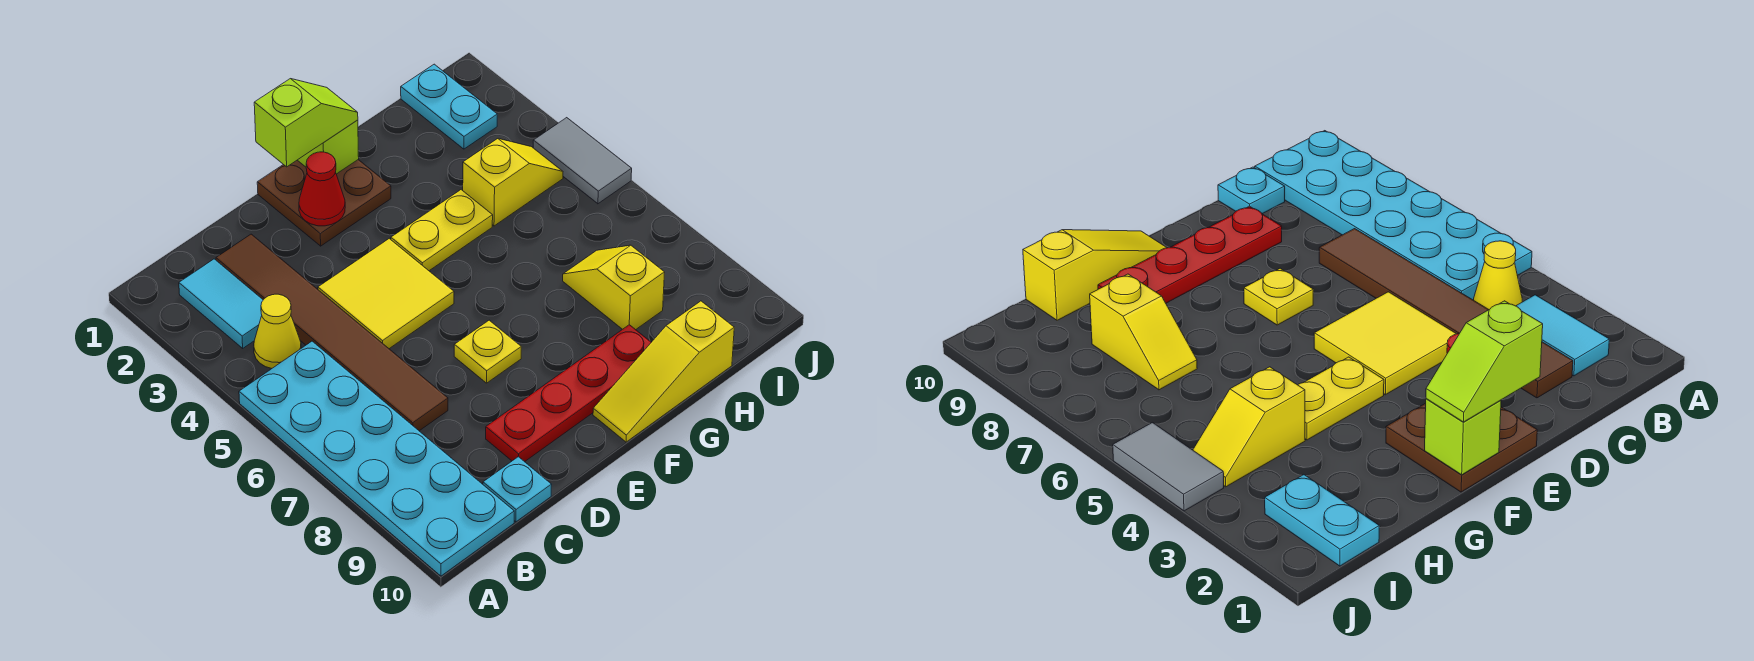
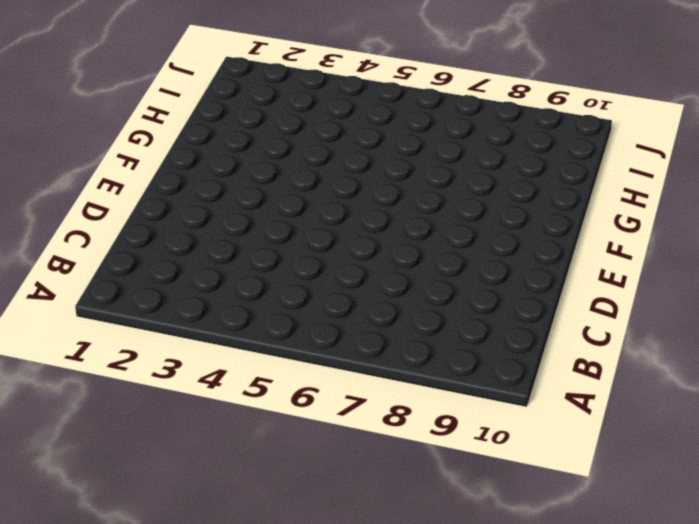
none -> cyan plate A5:B10 level 1
none -> cyan tile B2:B3 level 1
none -> yellow cone B4 level 1

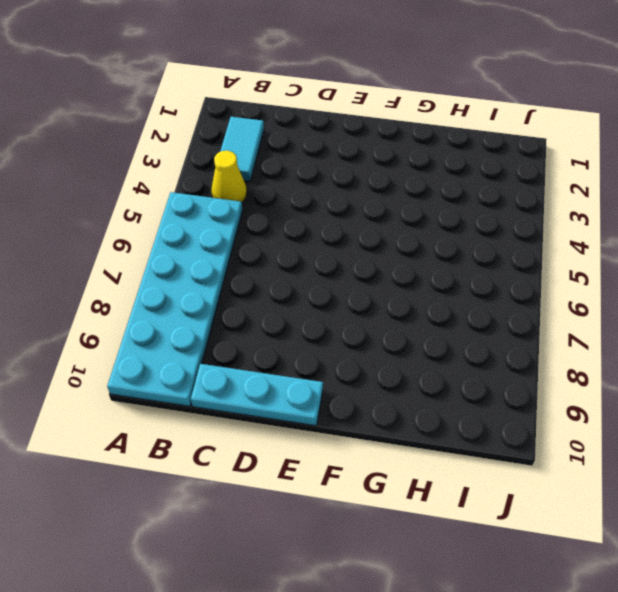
cyan plate C10:E10 level 1 -> cyan plate C10 level 1
none -> brown tile C2:C7 level 1
none -> yellow tile D4:E5 level 1
none -> red plate D9:G9 level 1

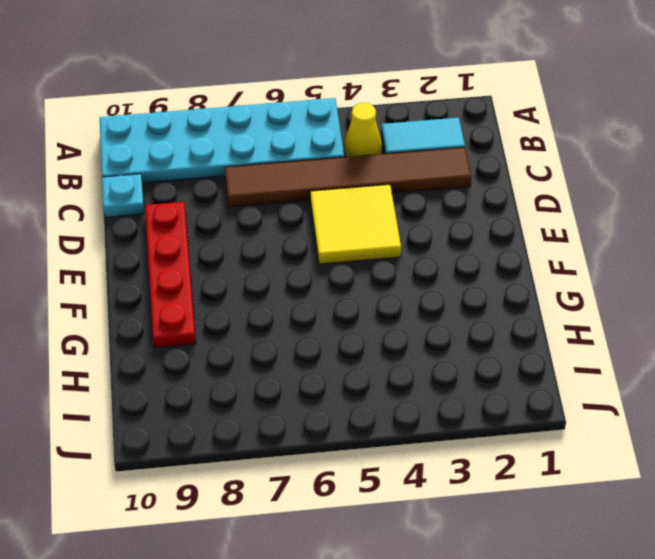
none -> brown plate E1:F2 level 1
none -> yellow plate E7 level 1
none -> yellow plate F4:G4 level 1

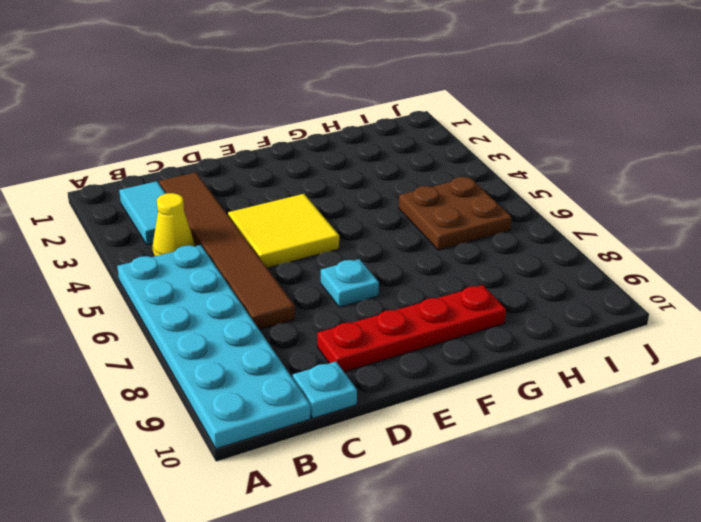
cyan plate E7 level 1 -> yellow plate E7 level 1
brown plate H5:I6 level 1 -> brown plate E1:F2 level 1
none -> yellow plate F4:G4 level 1
none -> yellow slope F10:H10 level 1 top H
none -> yellow slope H4:I4 level 1 top H

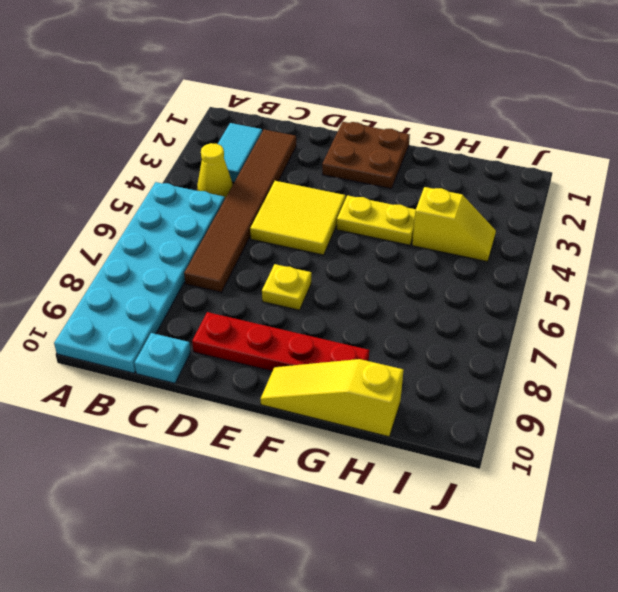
none -> yellow slope H7:H8 level 1 top 8
none -> cyan plate I1:I2 level 1
none -> grey tile J4:J5 level 1

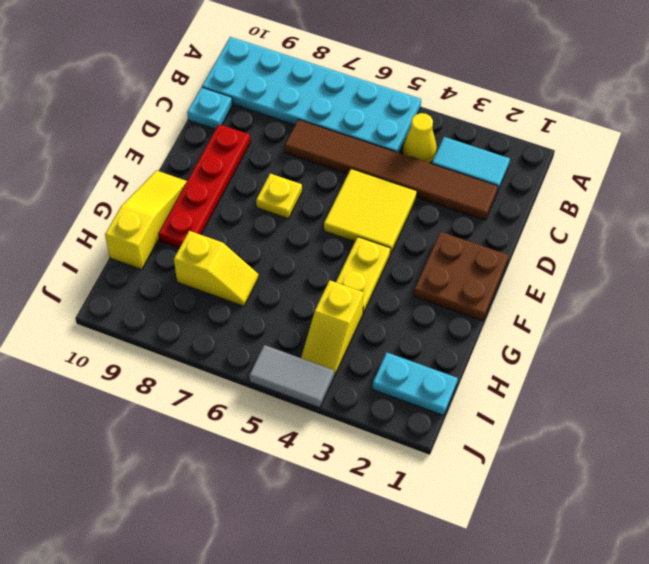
none -> red cone E2 level 2
none -> lime brick F1 level 2
none -> lime slope E1:F1 level 3 top E

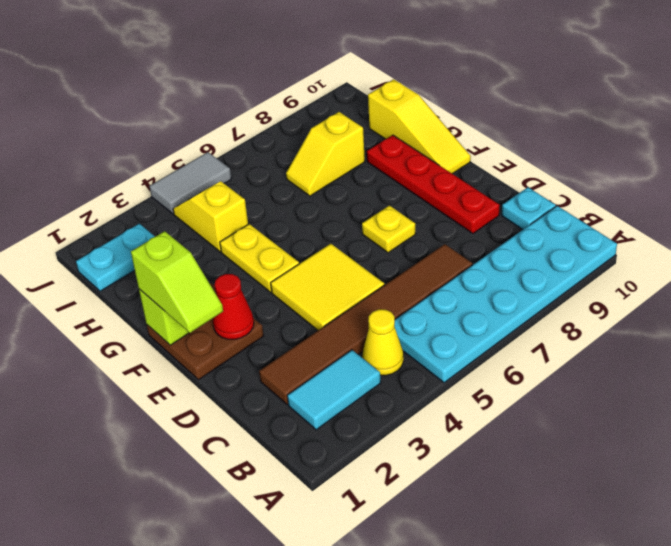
lime slope E1:F1 level 3 top F -> lime slope E1:F1 level 3 top E

